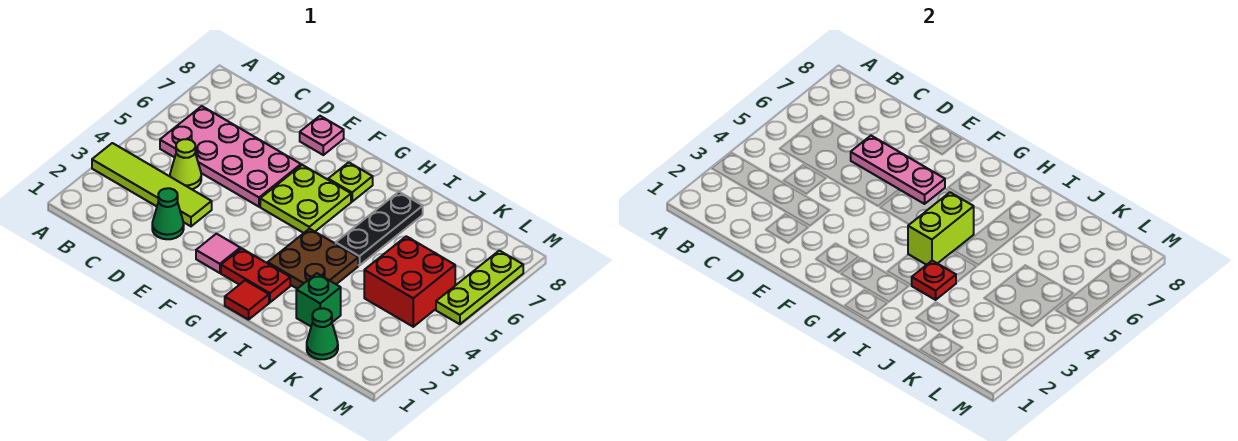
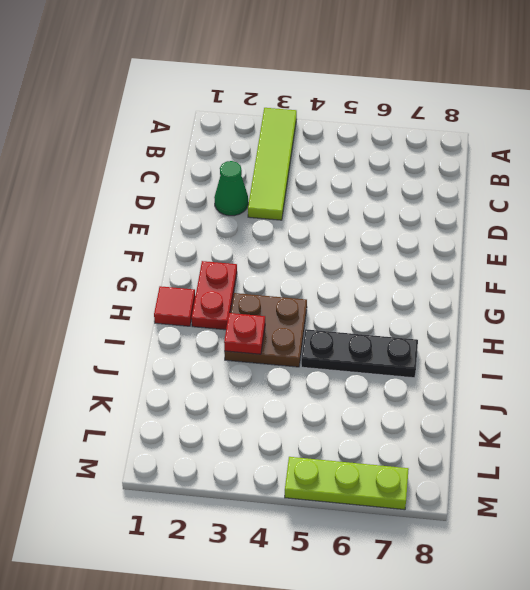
none -> pink plate B5:E6 level 1
none -> lime cone C4 level 1
none -> pink plate E8 level 1

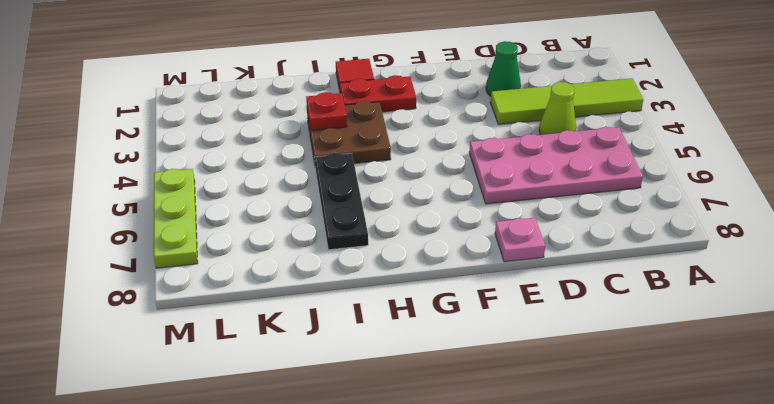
none -> pink tile F2 level 1
none -> lime plate F5:G6 level 1
none -> lime plate G7 level 1

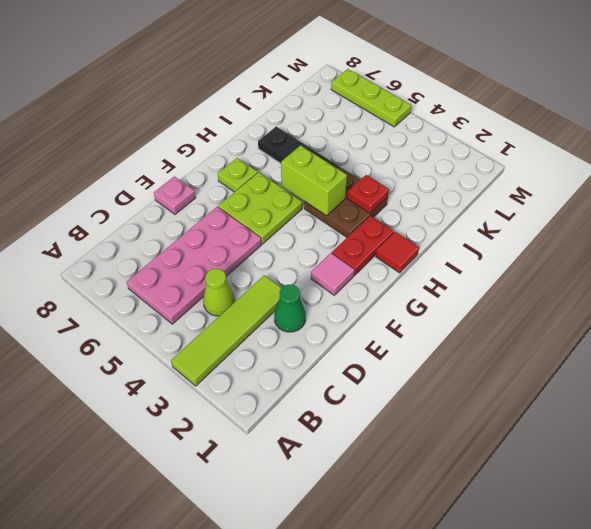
none -> green brick J2 level 1
none -> green cone K1 level 1
none -> red brick K4:L5 level 1

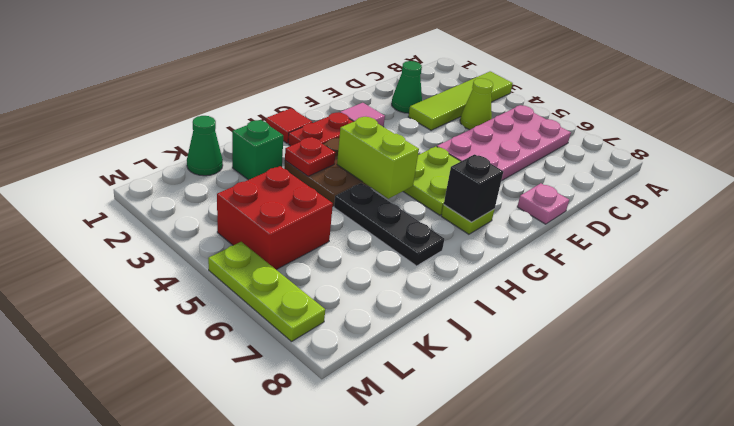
black brick G7 level 2 -> none
none -> pink plate D6:F6 level 2

